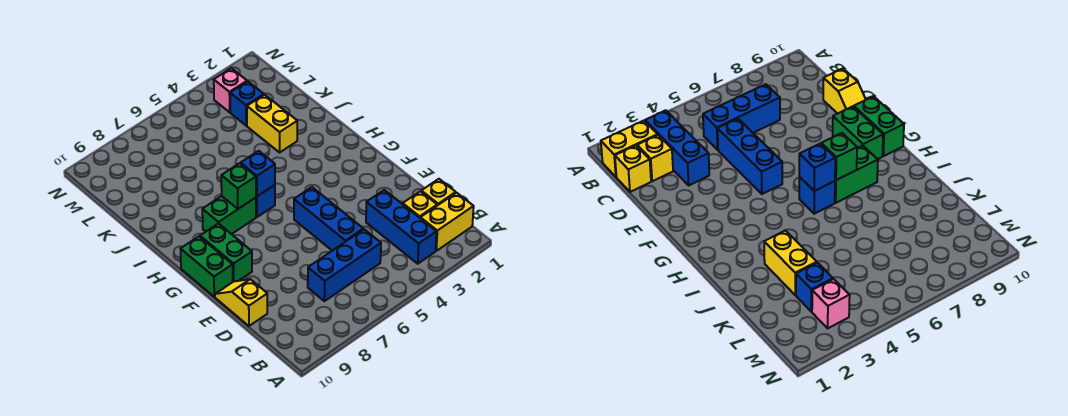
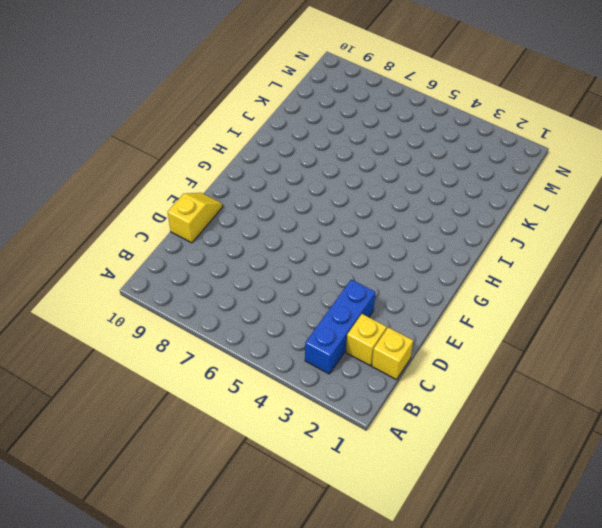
none -> yellow brick B1:B2 level 1
none -> blue brick C5:C7 level 1
none -> blue brick D5:F5 level 1

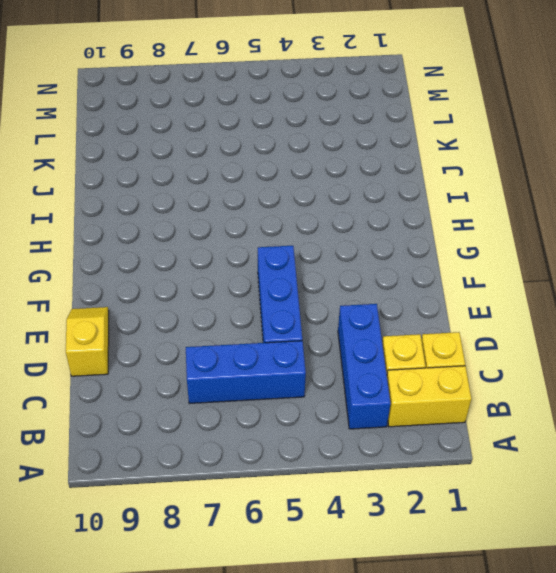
none -> green brick F9:G9 level 1
none -> green brick F10:G10 level 1
none -> blue brick H6 level 1

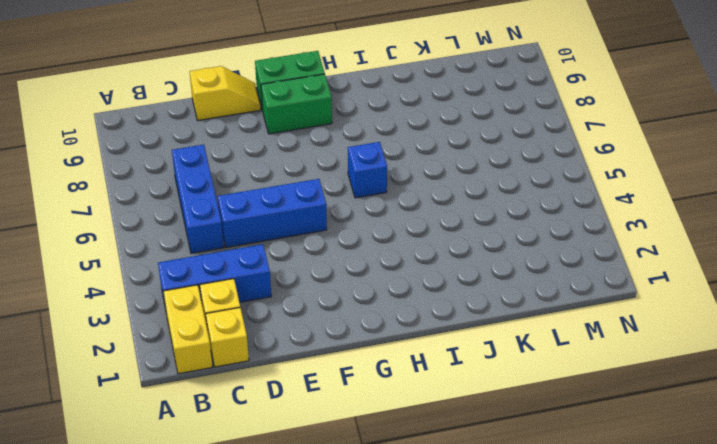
none -> green brick H7:H8 level 1
none -> yellow brick J3:K3 level 1
none -> blue brick L3 level 1

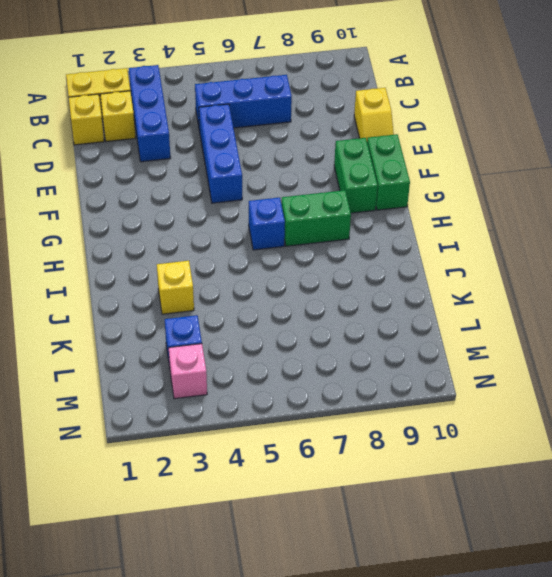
yellow brick J3 level 1 -> yellow brick J3:K3 level 1
none -> blue brick H6 level 2
none -> green brick H7 level 2

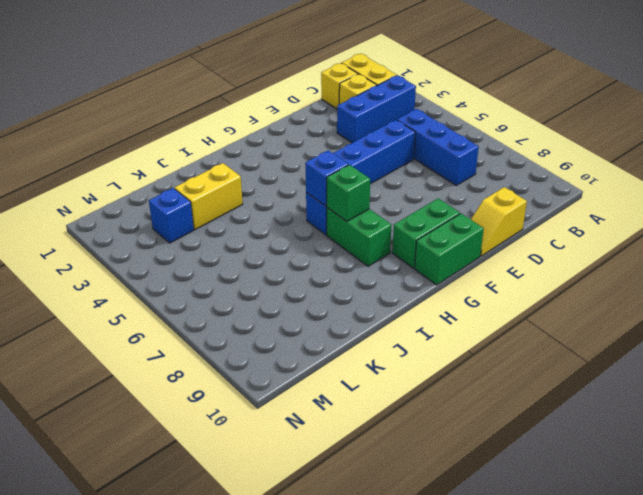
none -> pink brick M3 level 1

